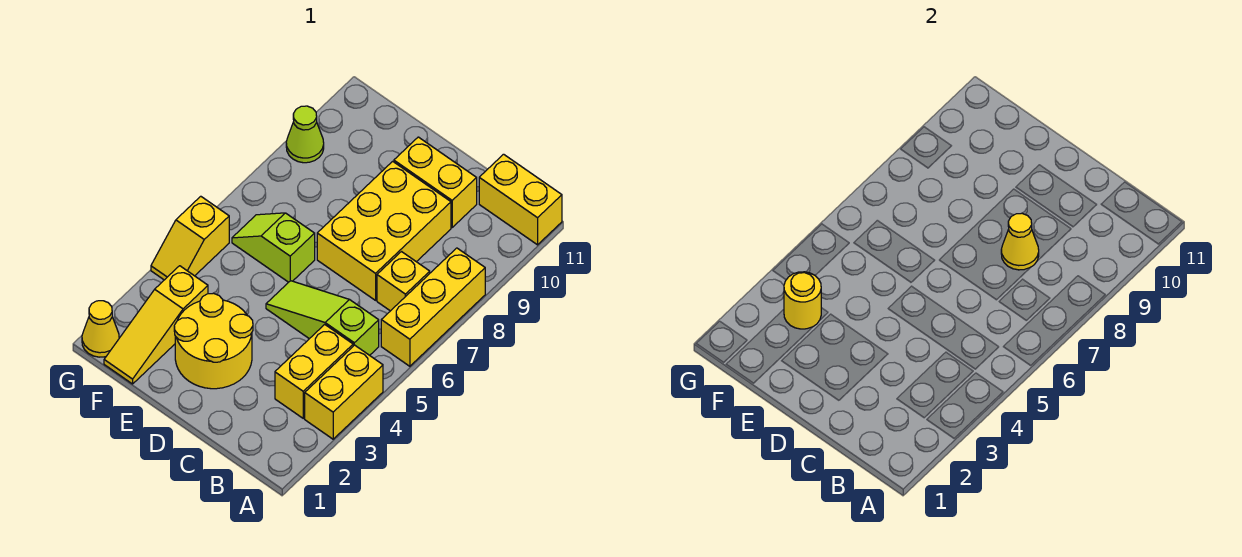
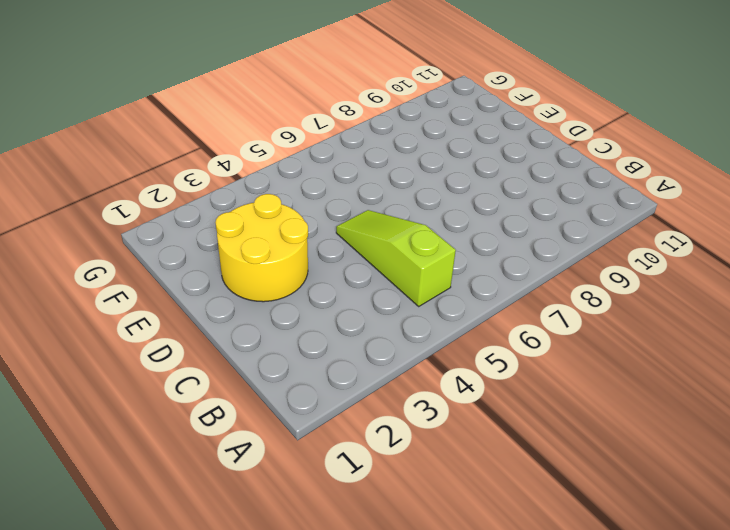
none -> yellow brick A3:A4 level 1
none -> yellow brick A6:A8 level 1
none -> yellow brick A11:B11 level 1

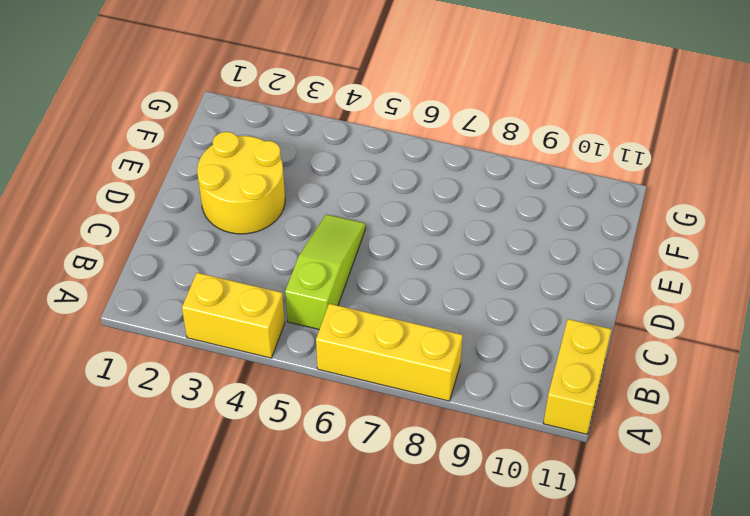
none -> yellow brick B3:B4 level 1
none -> yellow brick B7 level 1
none -> yellow brick C7:D9 level 1

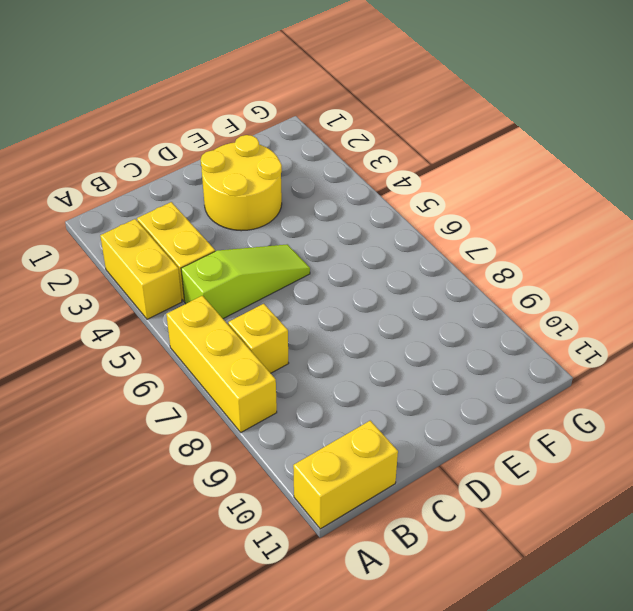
none -> yellow brick C7:D9 level 1
none -> yellow brick C10:D10 level 1
none -> lime slope E6:F6 level 1 top E

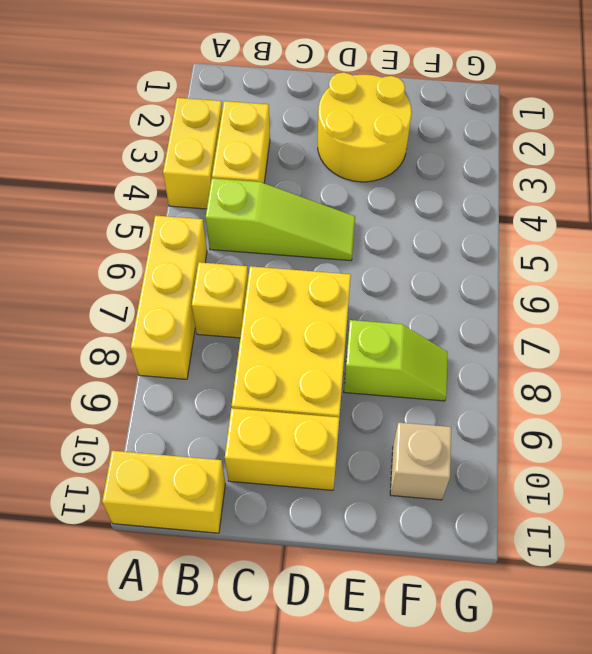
lime slope E8:F8 level 1 top E -> lime slope E6:F6 level 1 top E
tan brick F10 level 1 -> none
none -> yellow slope F1:F3 level 1 top 3
none -> yellow cone G1 level 1
none -> yellow slope G4:G5 level 1 top 5

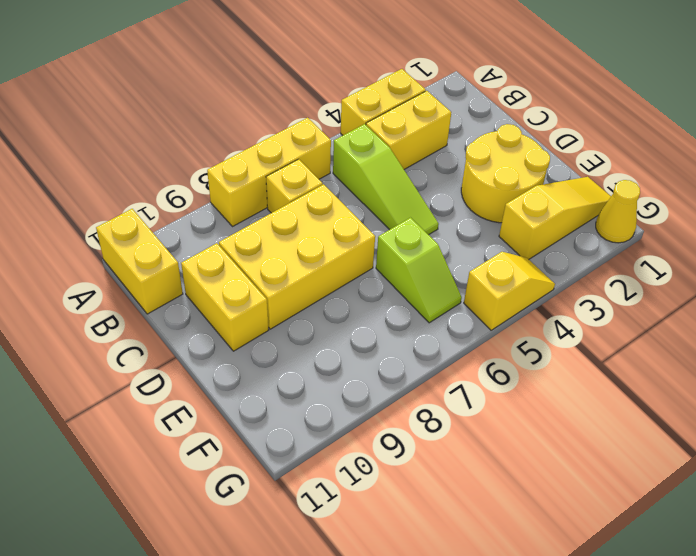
none -> lime cone G9 level 1
none -> yellow cone C8 level 2
none -> yellow round brick F3 level 2

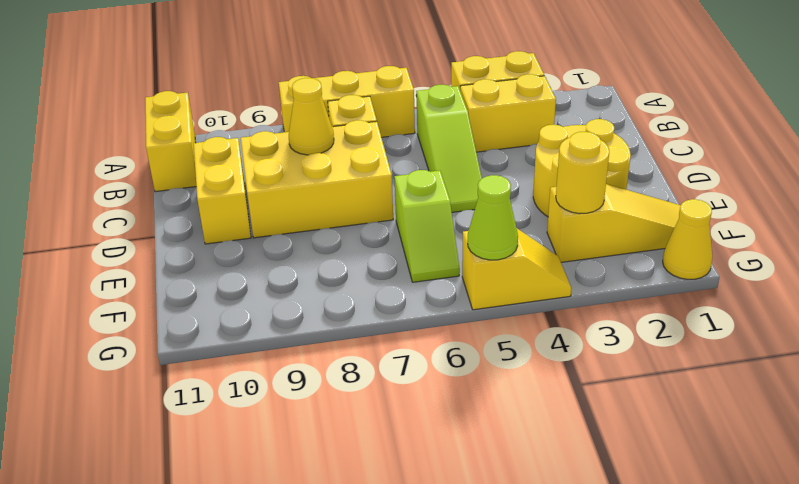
lime cone G5 level 2 -> lime cone G9 level 1

